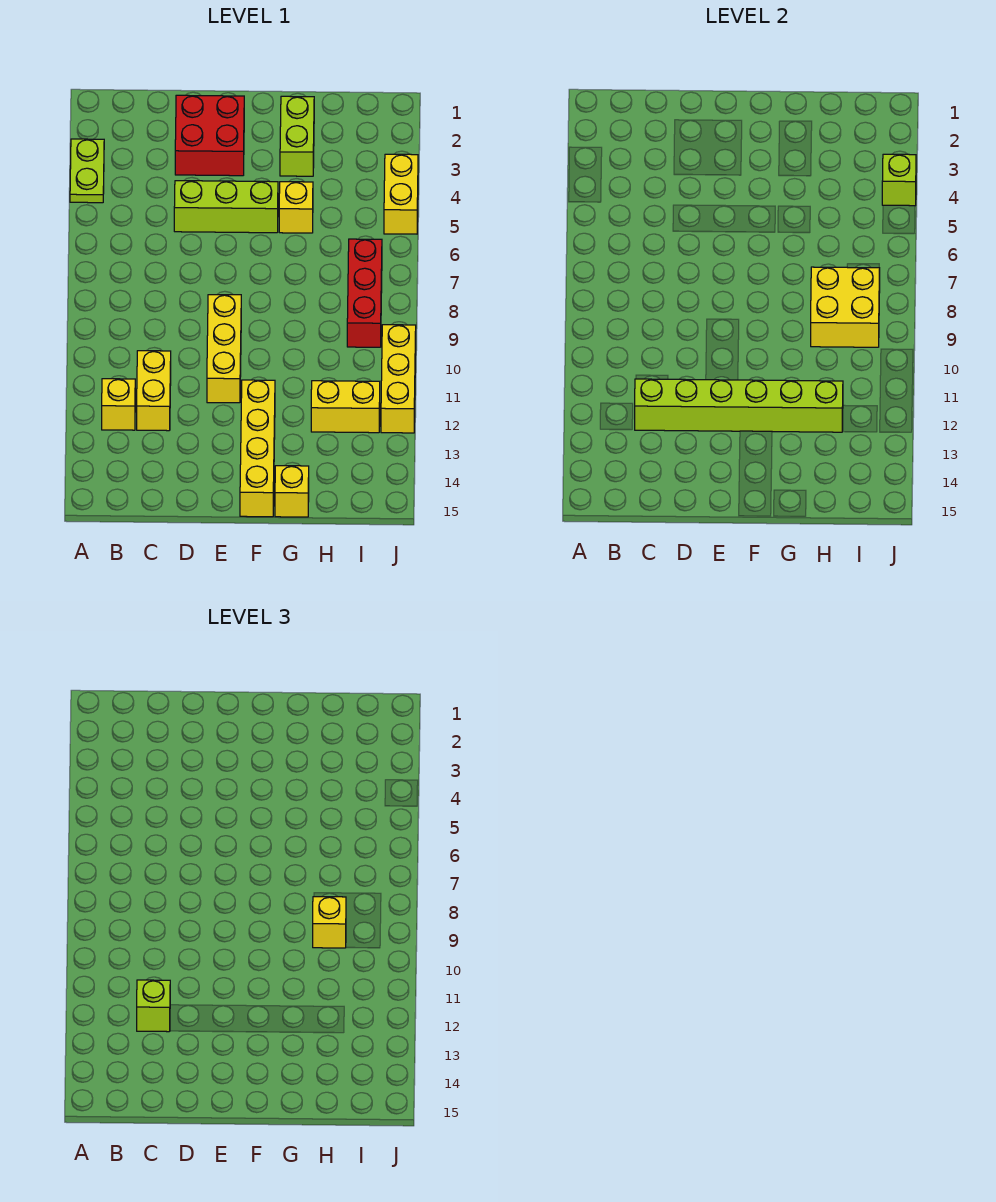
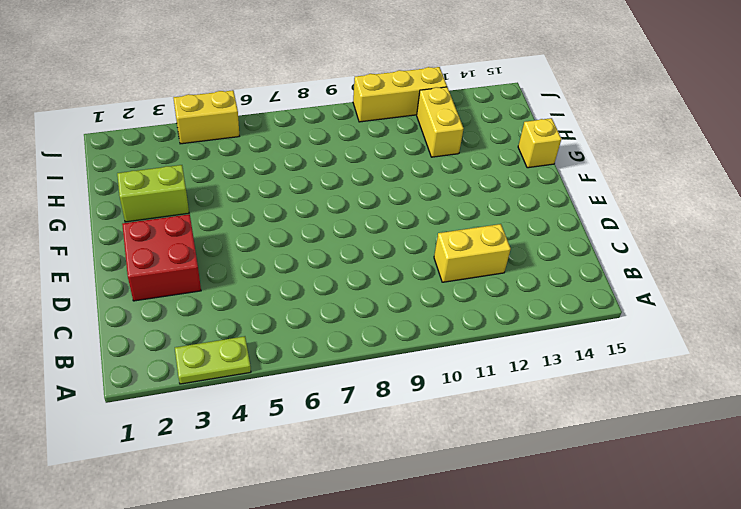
none -> yellow brick B12 level 1
none -> lime brick D5:F5 level 1
none -> yellow brick E9:E11 level 1

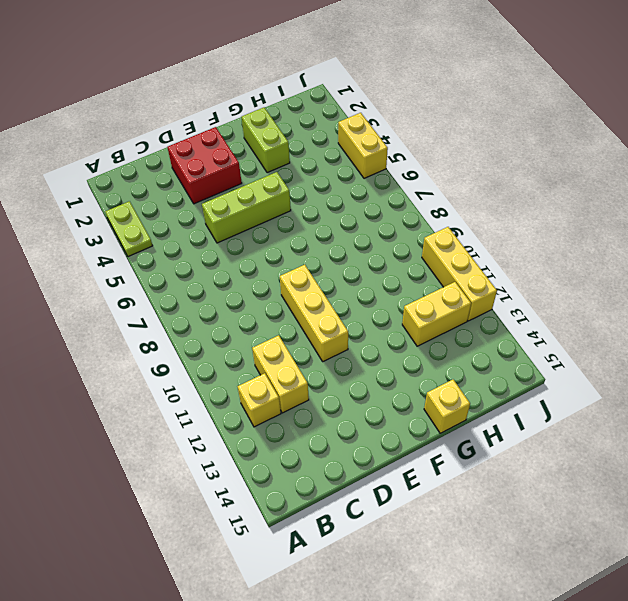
none -> yellow brick F12:F15 level 1
none -> yellow brick G5 level 1
none -> red brick I7:I9 level 1

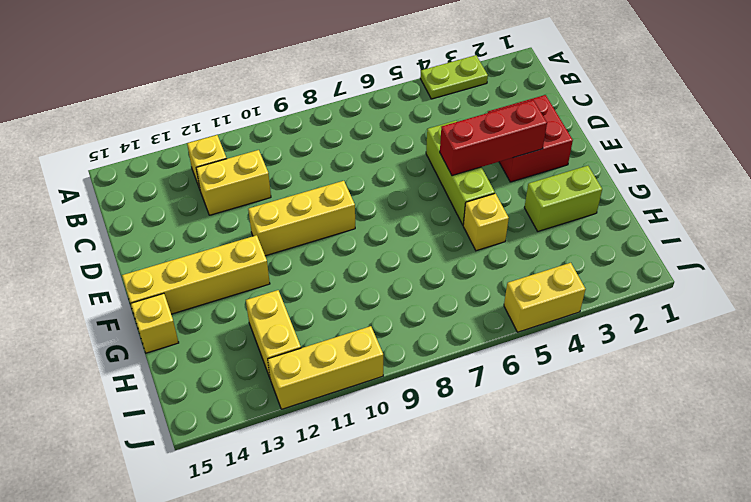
red brick E3:E5 level 2 -> red brick I7:I9 level 1
none -> lime brick C12:H12 level 2
none -> yellow brick H8:I9 level 2
none -> lime brick J4 level 2

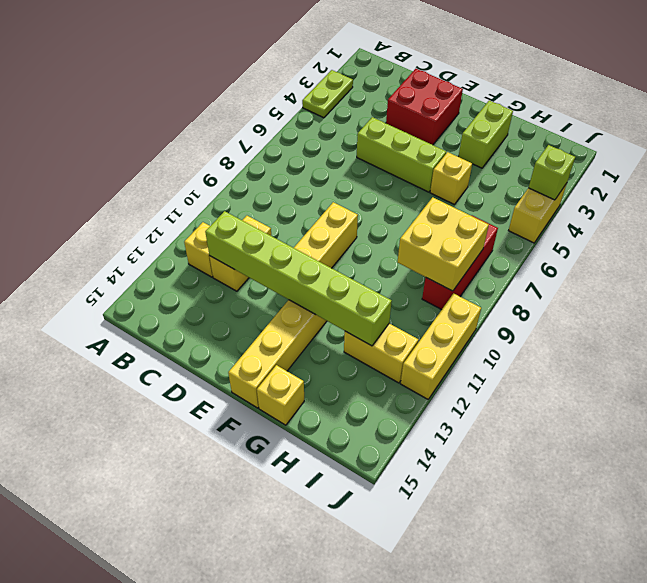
none -> lime brick C12 level 3
none -> yellow brick H9 level 3

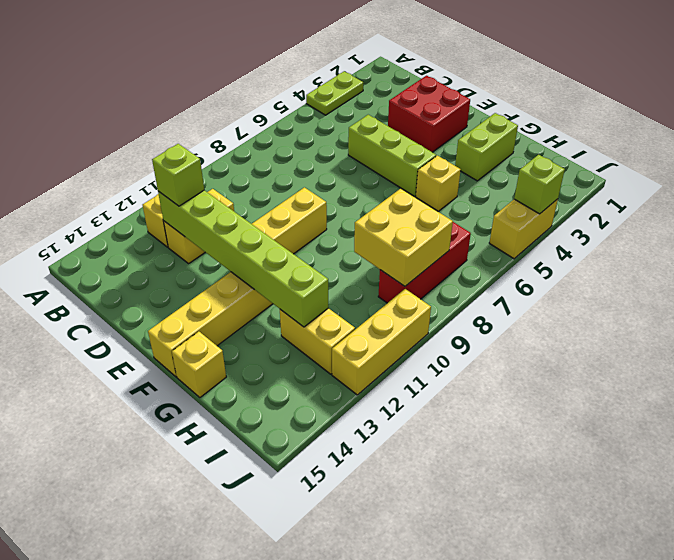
none -> yellow brick H9 level 3

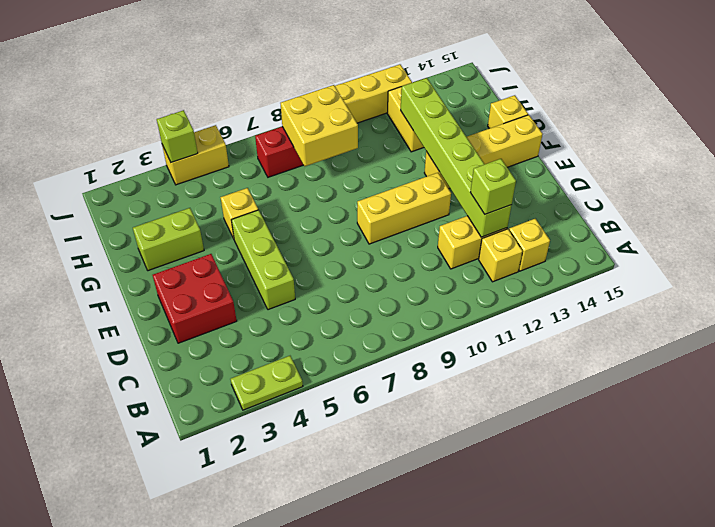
yellow brick B13 level 1 -> yellow brick H9 level 3

